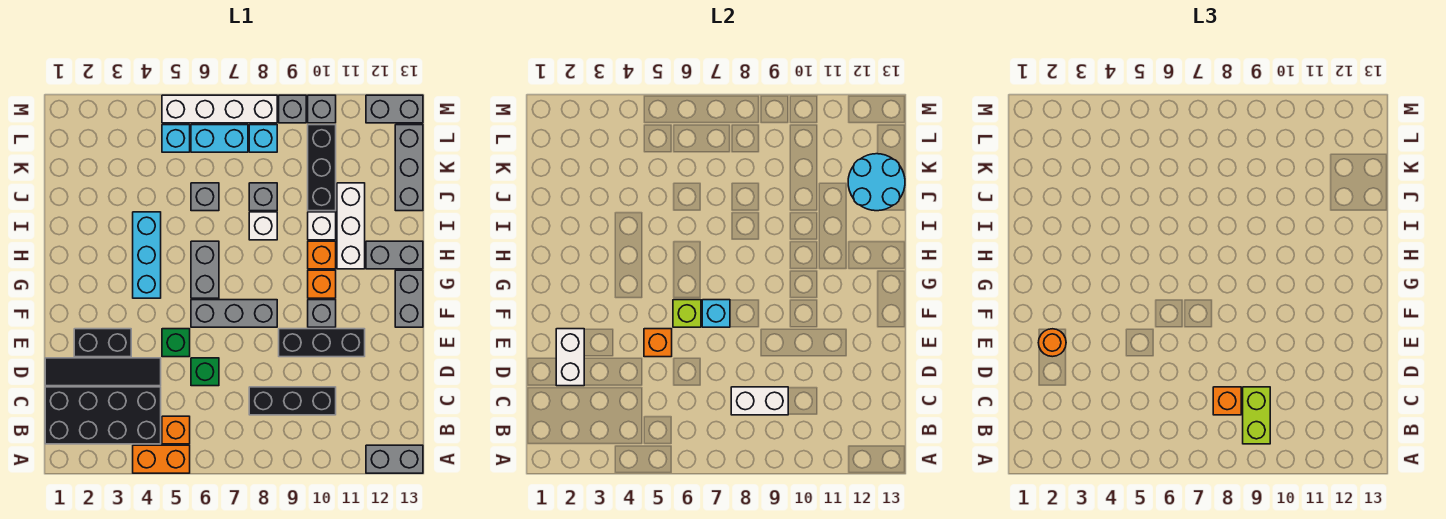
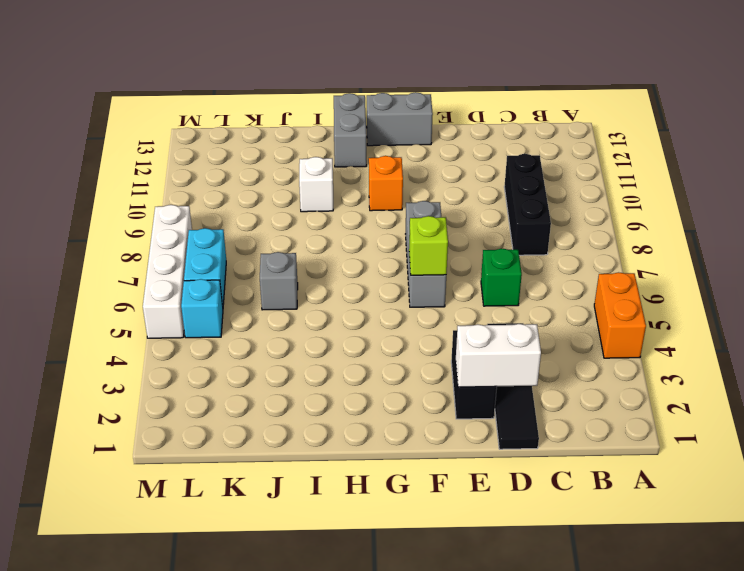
none -> grey brick A12:A13 level 1
none -> black brick B1:C4 level 1
none -> orange brick B5 level 1
none -> green brick E5 level 1

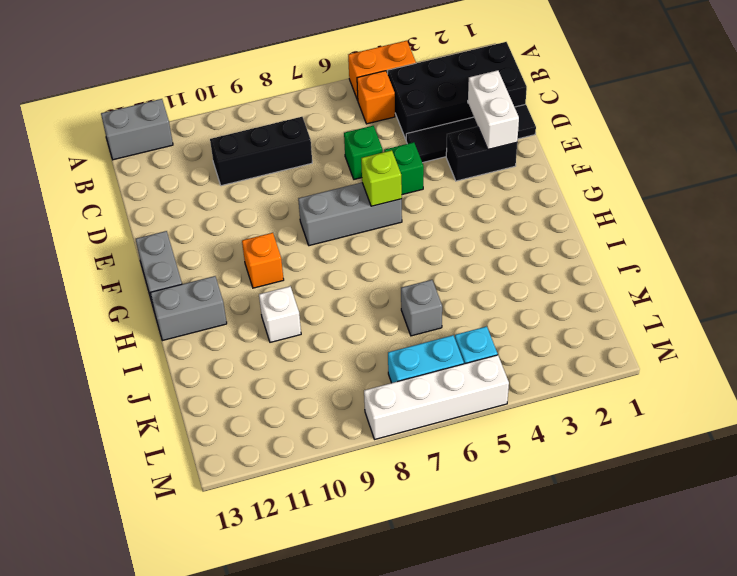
none -> black brick E9:E11 level 1
none -> grey brick F10 level 1
none -> cyan brick G4:I4 level 1
none -> grey brick G6:H6 level 1

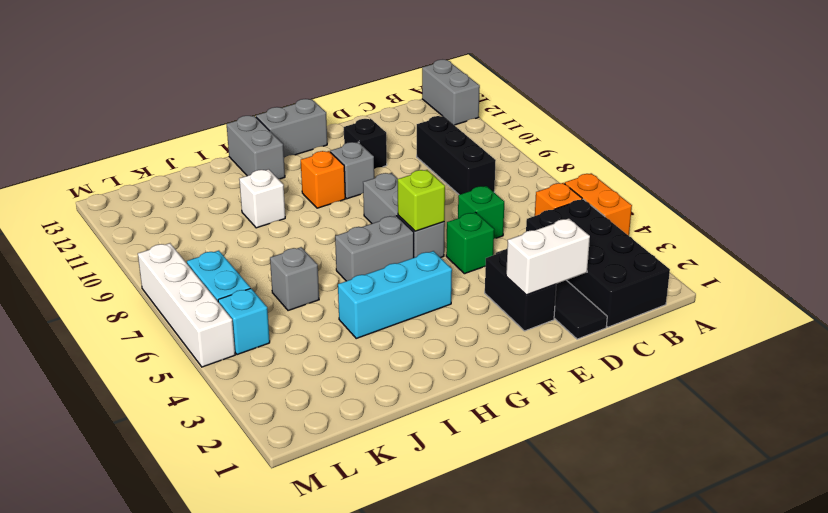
black brick E11 level 1 -> black brick E9:E11 level 1
none -> orange brick H10 level 1
none -> white brick H11:J11 level 1
none -> white brick I8 level 1
none -> grey brick J8 level 1

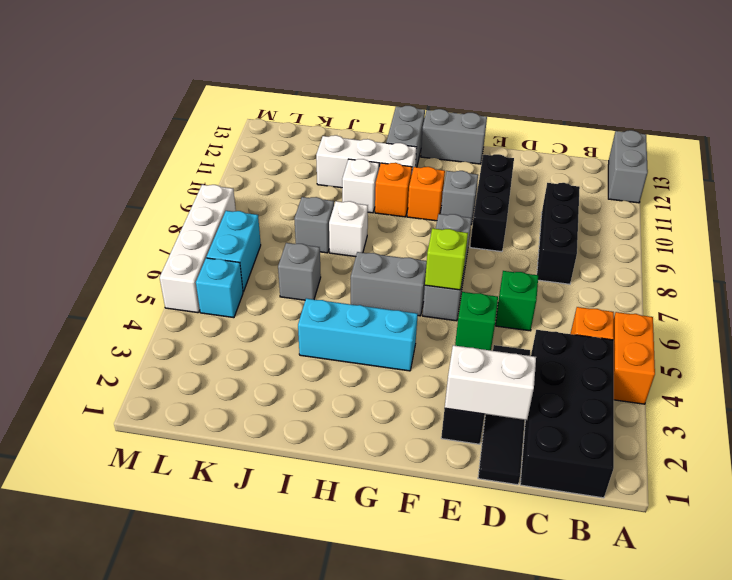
none -> black brick J10:L10 level 1
none -> grey brick J13:L13 level 1
none -> cyan brick L8 level 1
none -> grey brick M9 level 1

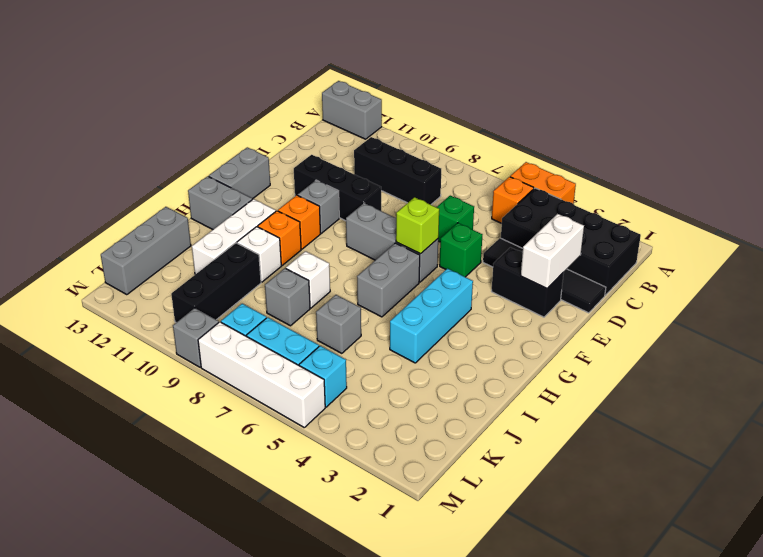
none -> grey brick M10 level 1
none -> grey brick M12:M13 level 1
none -> white brick C8:C9 level 2
none -> orange brick E5 level 2

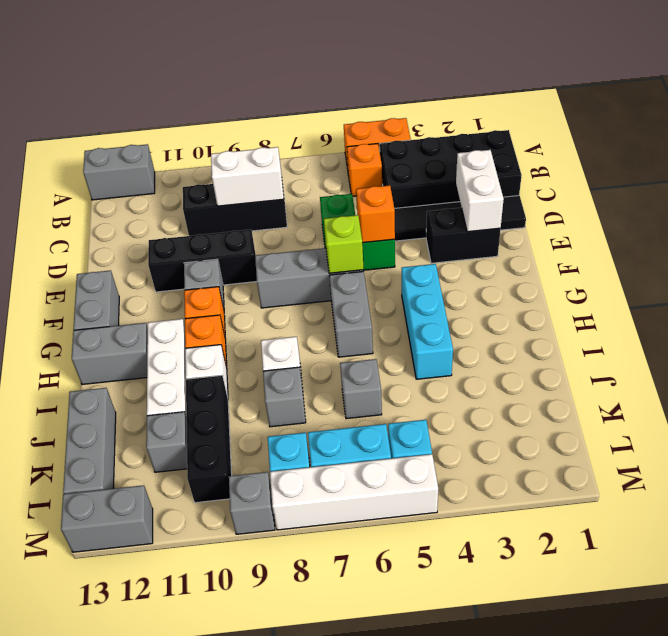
grey brick K11 level 1 -> grey brick M10 level 1
none -> cyan brick F7 level 2
none -> cyan round brick J12:K13 level 2
none -> lime brick B9:C9 level 3
none -> orange brick C8 level 3

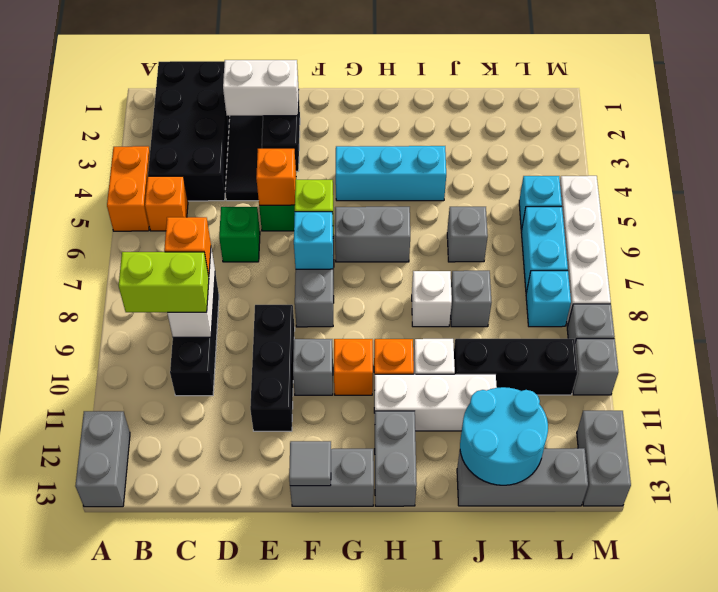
grey tile F13 level 2 -> none
none -> orange round brick E2 level 3

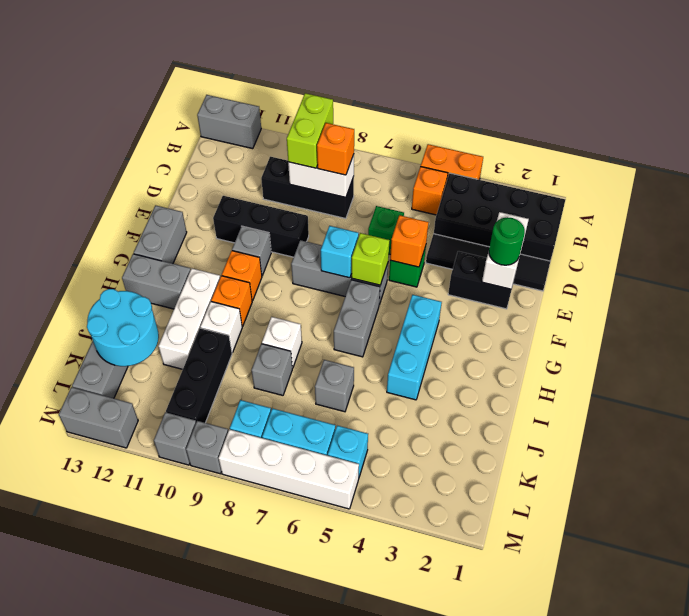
green round brick E2 level 3 -> orange round brick E2 level 3

